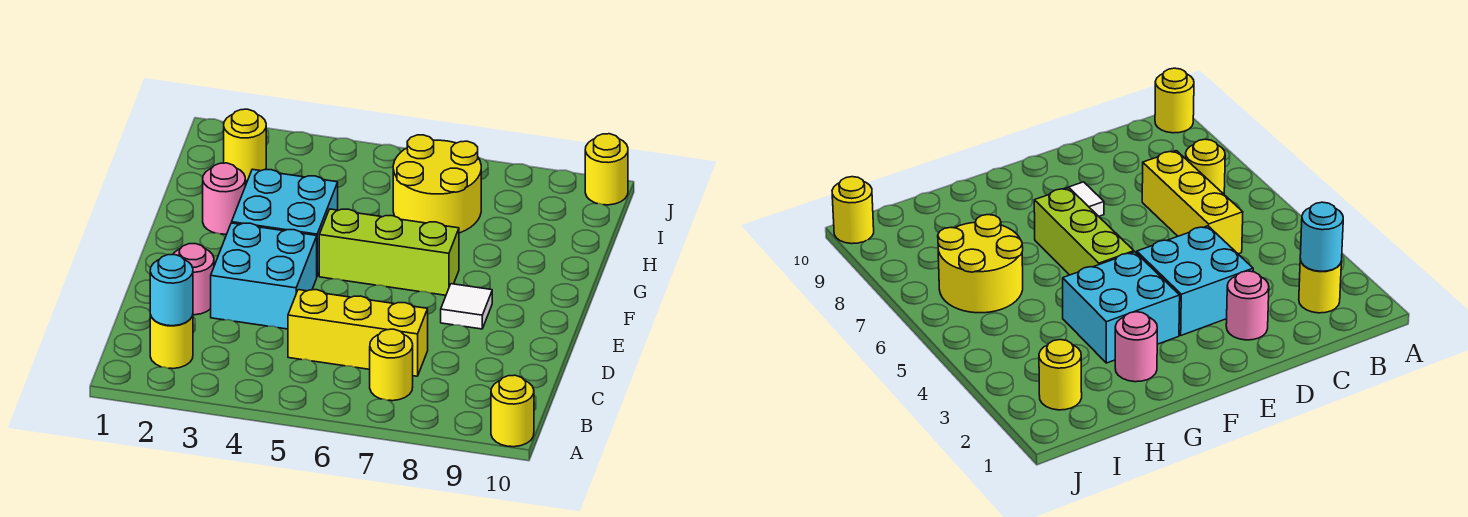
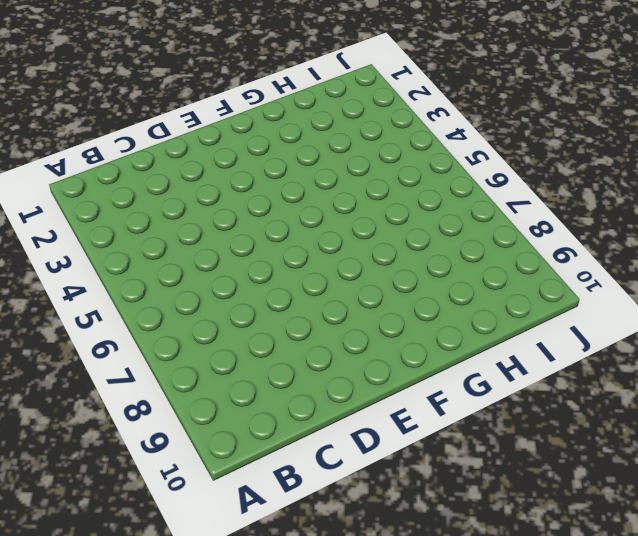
none -> yellow round brick A10 level 1
none -> yellow round brick B2 level 1
none -> yellow round brick B7 level 1

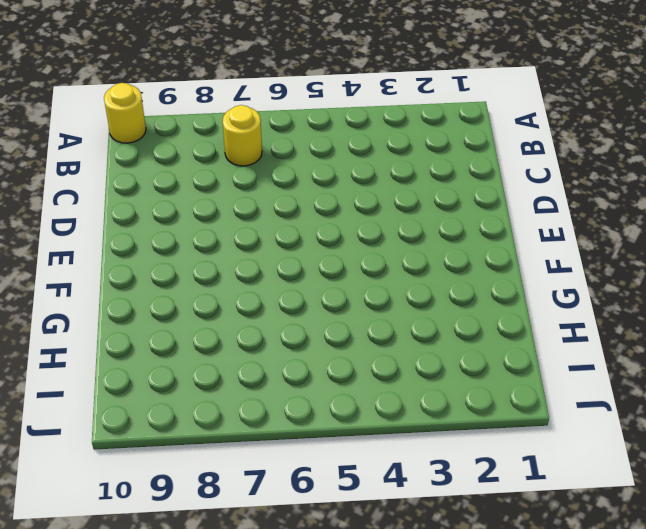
none -> yellow round brick B2 level 1
none -> yellow brick C5:C7 level 1
none -> pink round brick D2 level 1

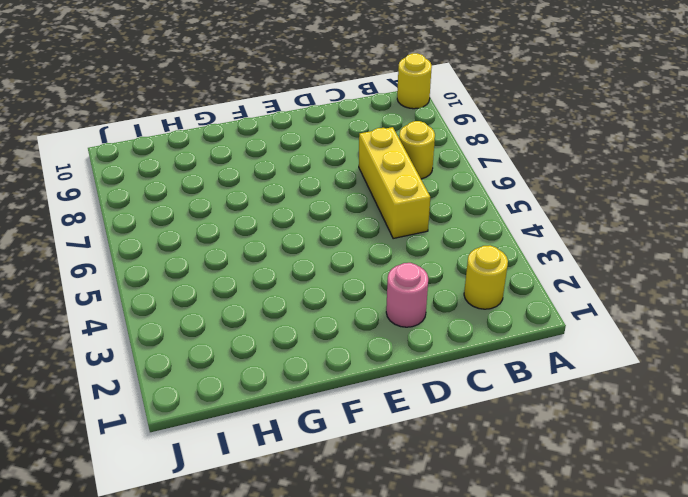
none -> cyan brick D3:E4 level 1
none -> white tile E8 level 1
none -> cyan brick F3:G4 level 1

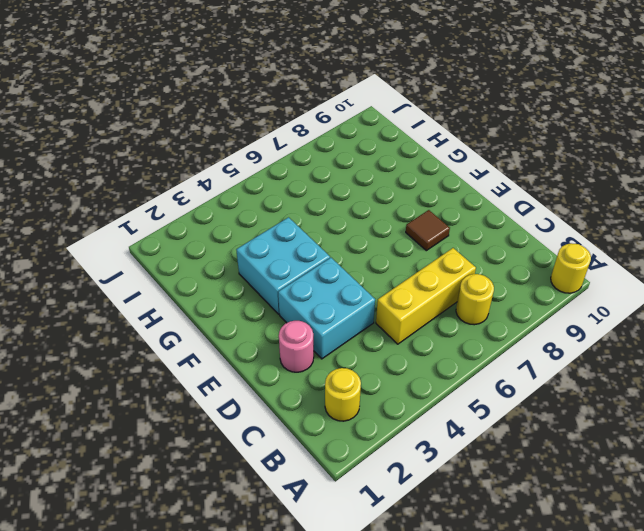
brown tile E8 level 1 -> white tile E8 level 1
none -> lime brick F5:F7 level 1
none -> pink round brick G2 level 1
none -> yellow round brick H6:I7 level 1

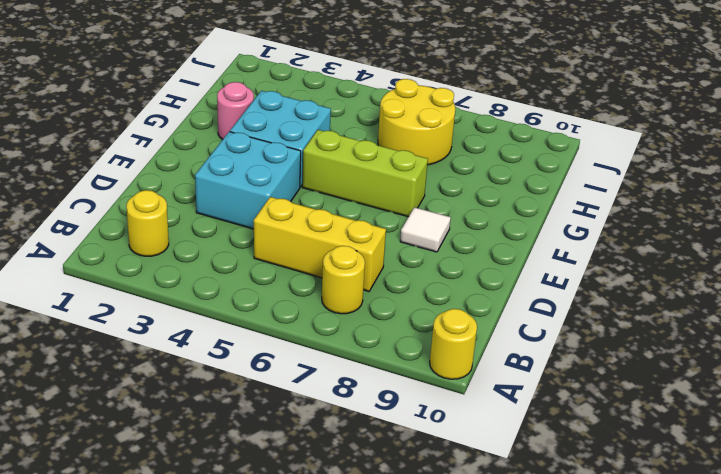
none -> pink round brick D2 level 1
none -> yellow round brick I2 level 1
none -> yellow round brick J10 level 1

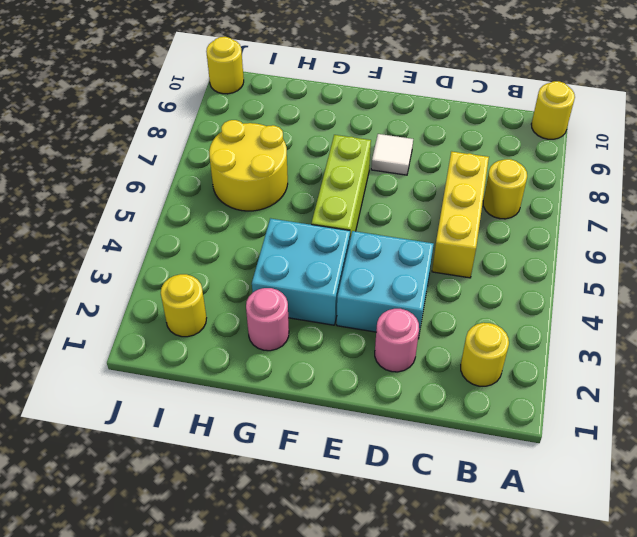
none -> cyan round brick B2 level 2

